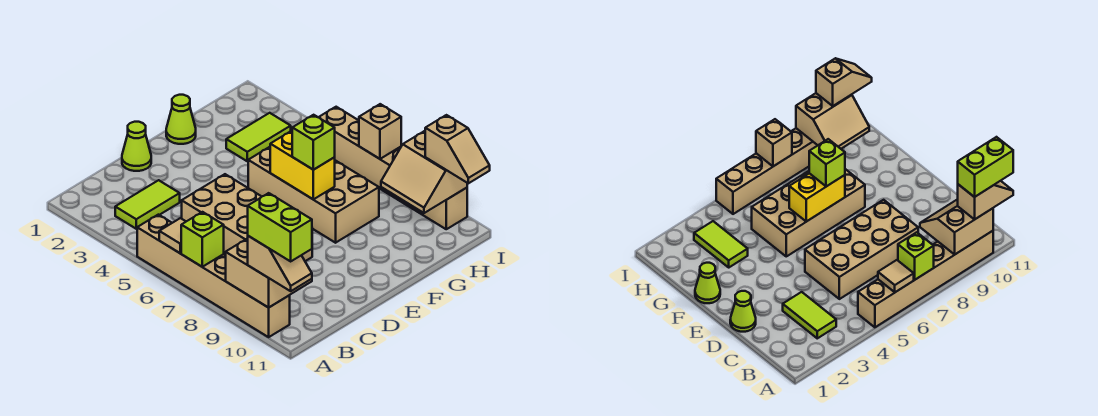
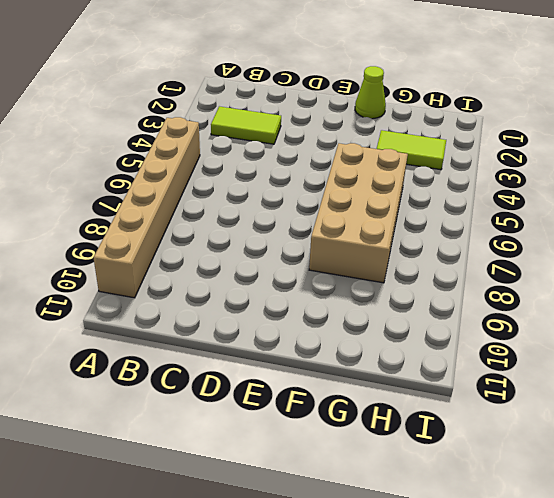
none -> tan brick C5:D8 level 1
none -> lime cone D1 level 1
none -> tan brick I5:I10 level 1

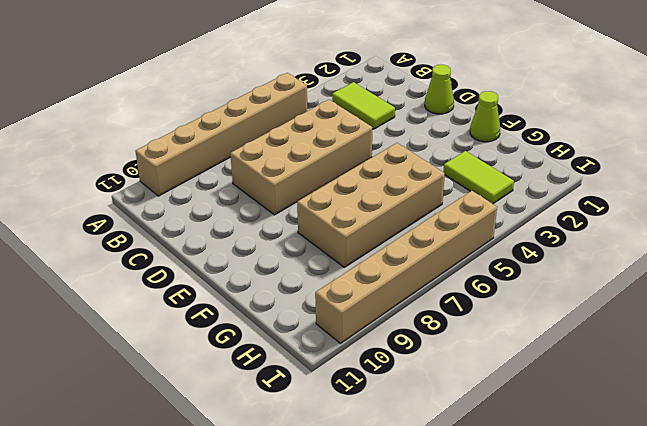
none -> tan tile A6 level 2
none -> lime brick A7 level 2
none -> tan slope A9:B10 level 2 top A

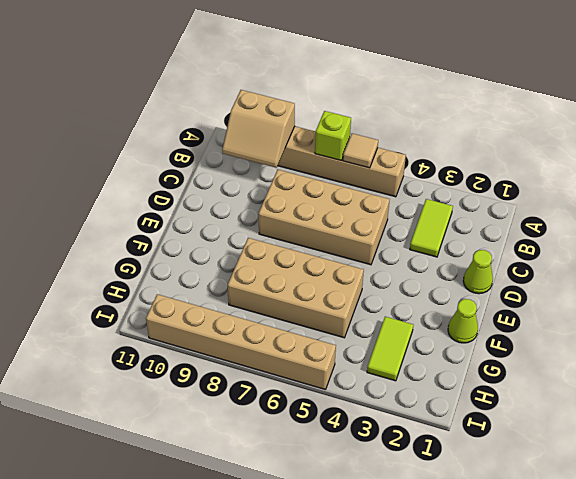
none -> yellow brick F6:F7 level 2
none -> tan slope H9:I10 level 2 top I
none -> tan brick I7 level 2

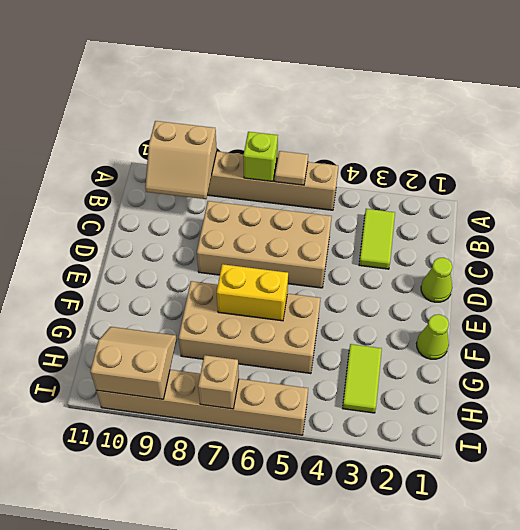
none -> tan slope A10:A11 level 3 top 10
none -> lime brick F7 level 3
none -> tan slope I10:I11 level 3 top 10

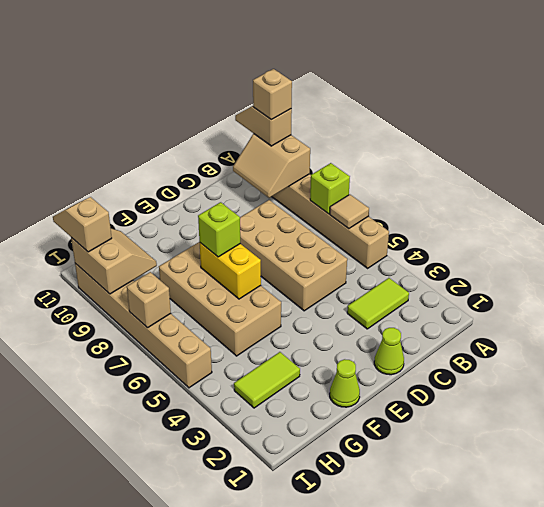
tan brick A10 level 4 -> lime brick A10:A11 level 4

